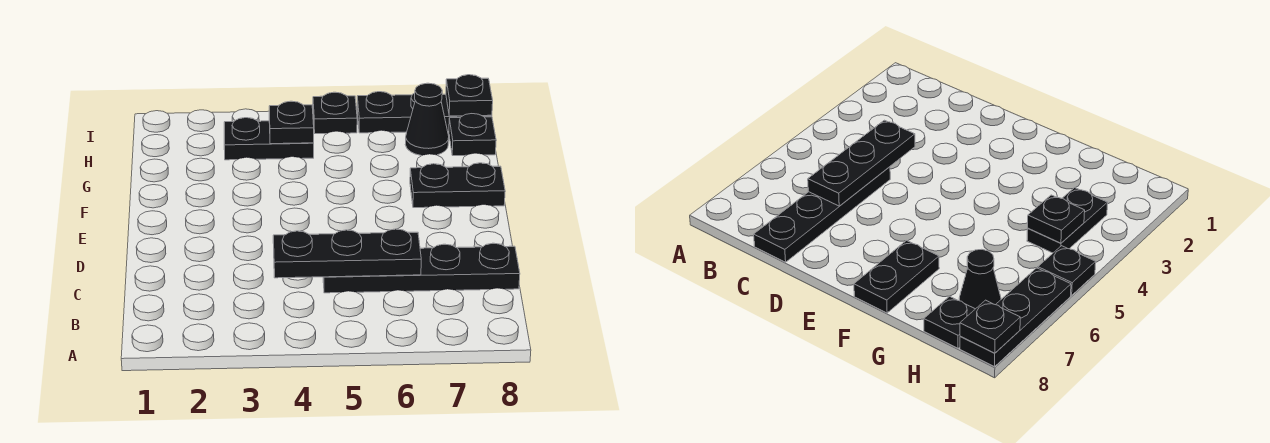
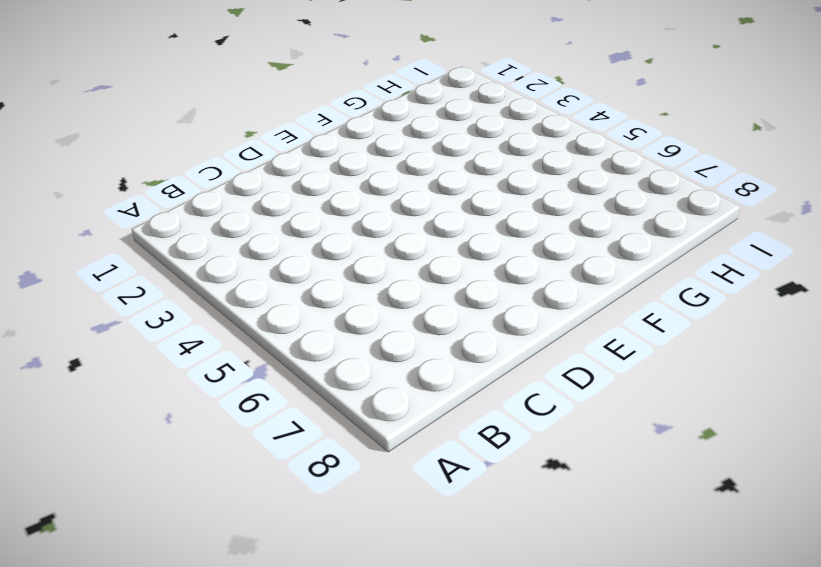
none -> black plate C5:C8 level 1
none -> black plate F7:F8 level 1

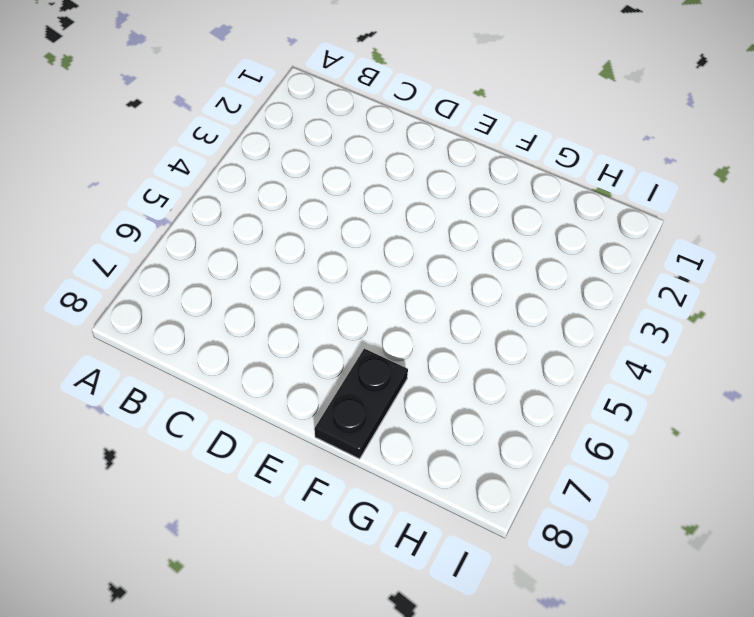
none -> black plate C5:C8 level 1
none -> black plate H3:H4 level 1

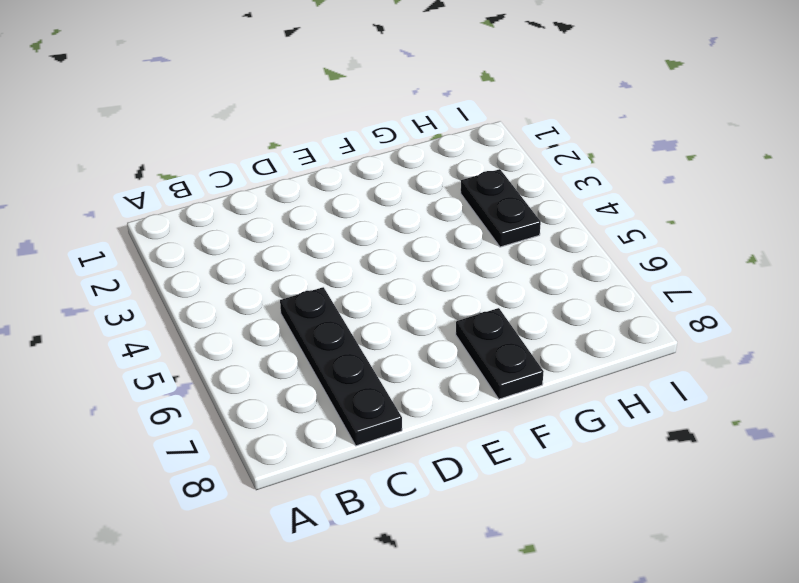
none -> black cone H7 level 1
none -> black plate H8 level 1

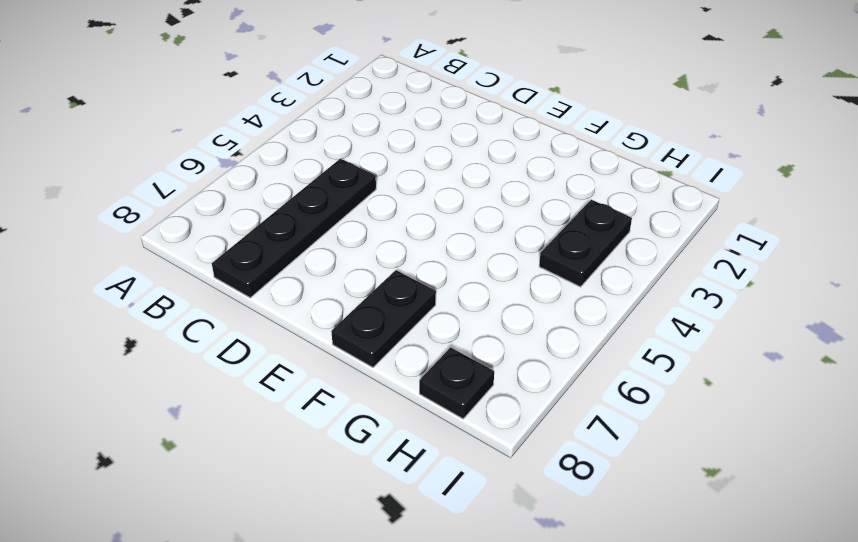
none -> black cone H7 level 1
none -> black plate I5 level 1

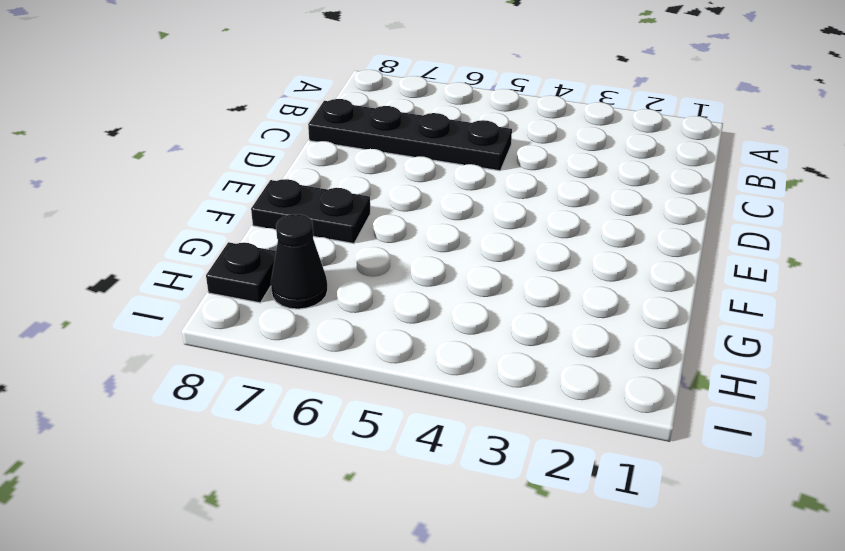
none -> black plate H3:H4 level 1
none -> black plate I5 level 1

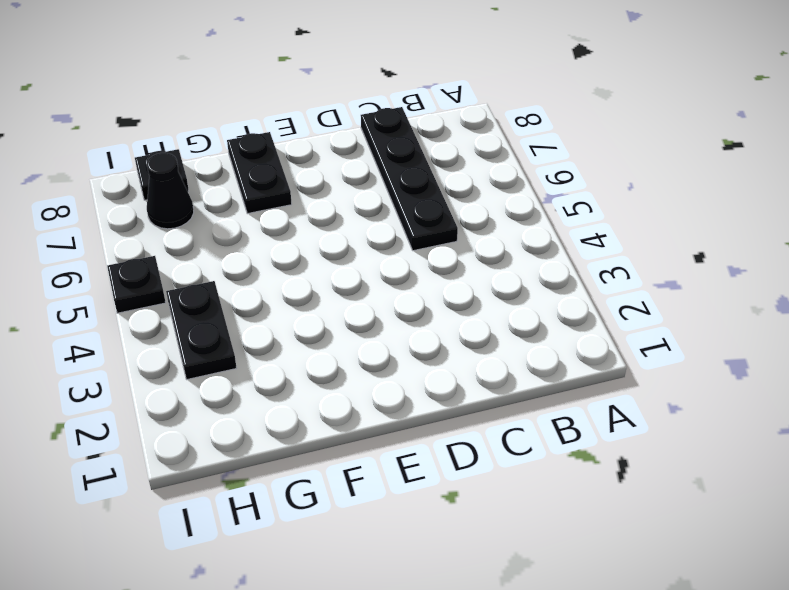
none -> black plate I6:I8 level 1
none -> black plate C4:C6 level 2

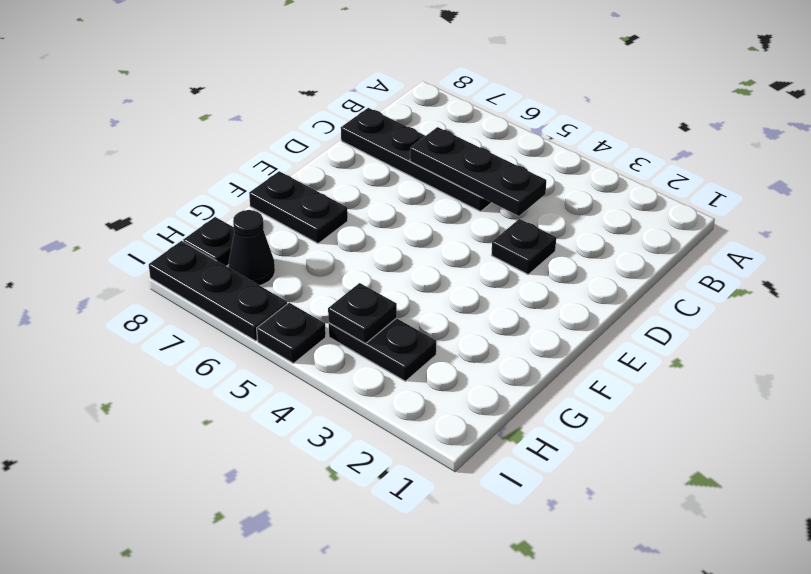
black plate D3 level 1 -> black plate I8 level 2

